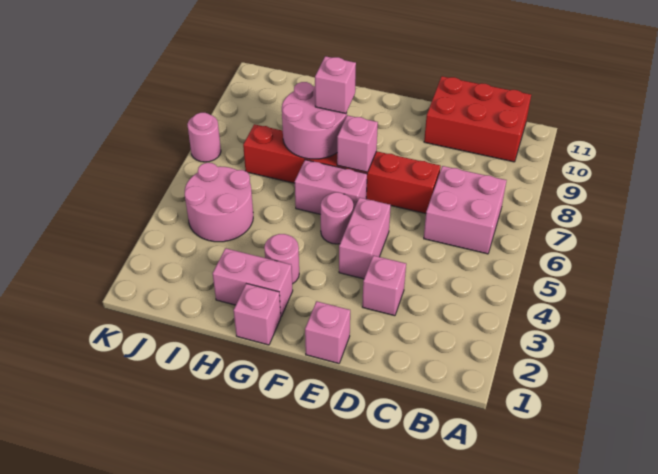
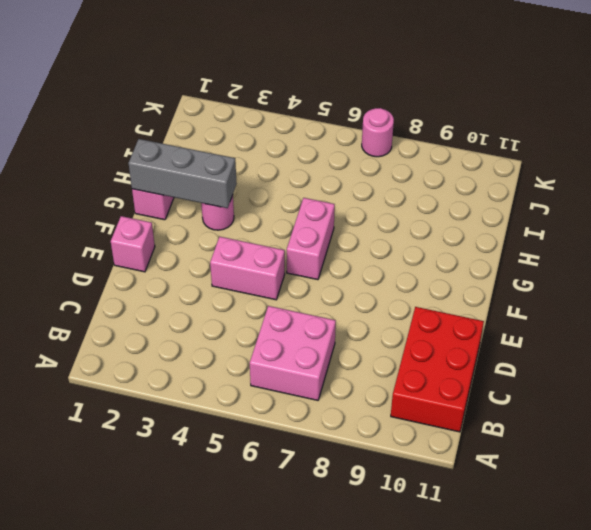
grey brick G1:G3 level 2 -> none
none -> pink brick D3 level 1
none -> red brick D7:I7 level 1
none -> pink round brick F5 level 1

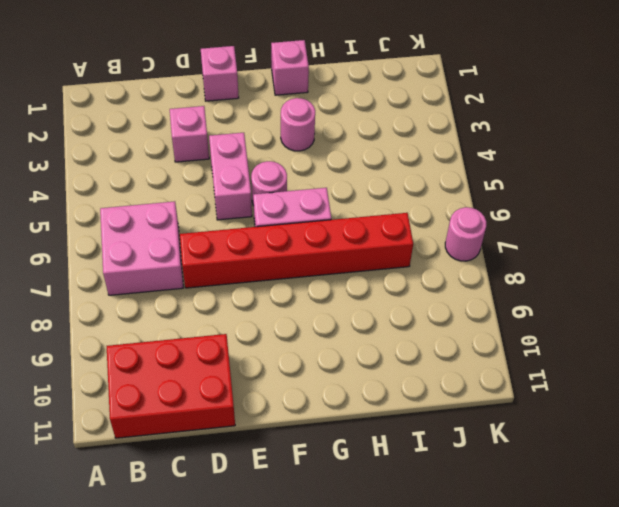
none -> pink brick G2:H2 level 1
none -> pink round brick I4:J5 level 1
none -> pink brick F7 level 2

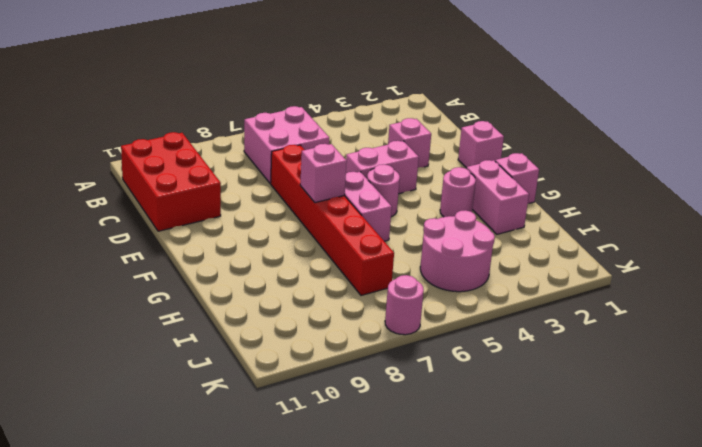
none -> pink round brick G7:H8 level 2
none -> pink brick G8 level 3

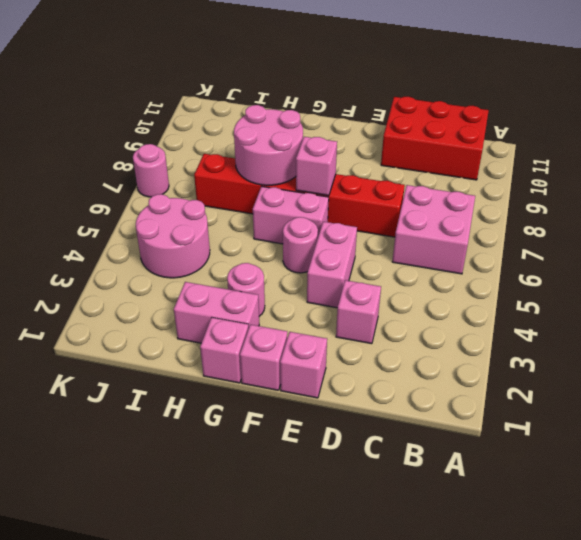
pink brick F1 level 1 -> pink brick G8 level 3

